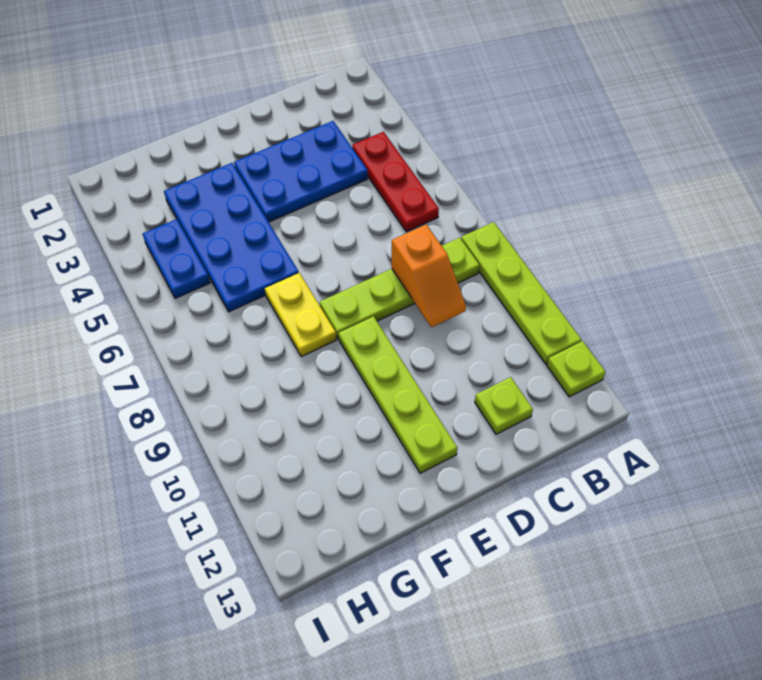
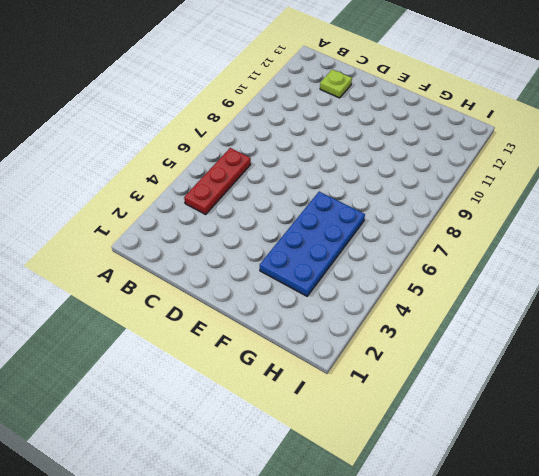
none -> lime plate A8:A11 level 1
none -> lime plate A12 level 1

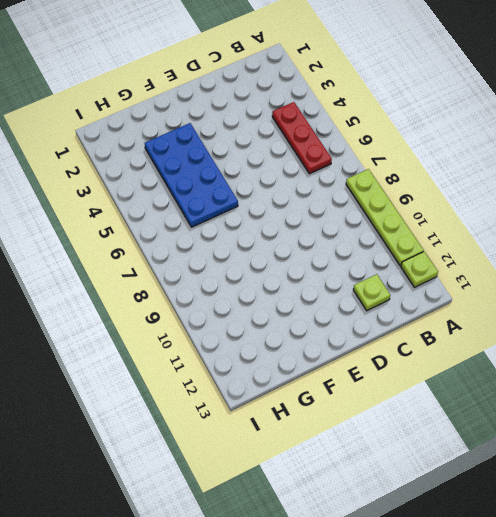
none -> lime plate B8:E8 level 1
none -> blue plate C3:E4 level 1

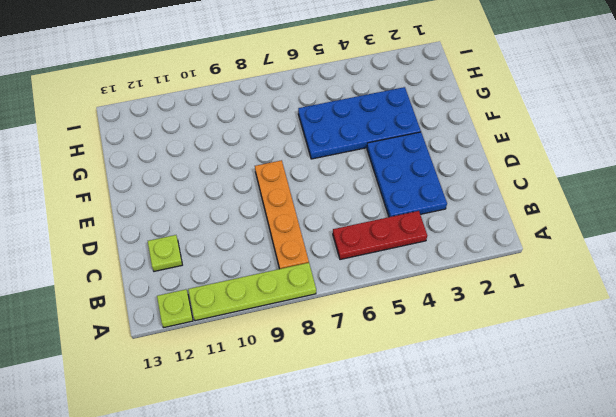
orange plate B8:E8 level 1 -> lime plate B8:E8 level 1
none -> lime plate E9:E12 level 1
none -> yellow plate F7:F8 level 1

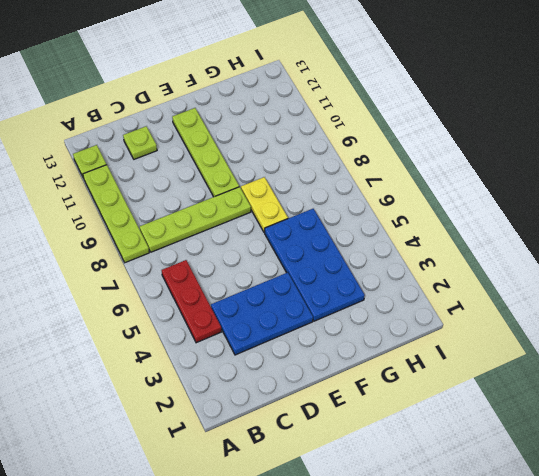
none -> blue plate H4:H5 level 1
none -> orange slope C8:C9 level 2 top 8

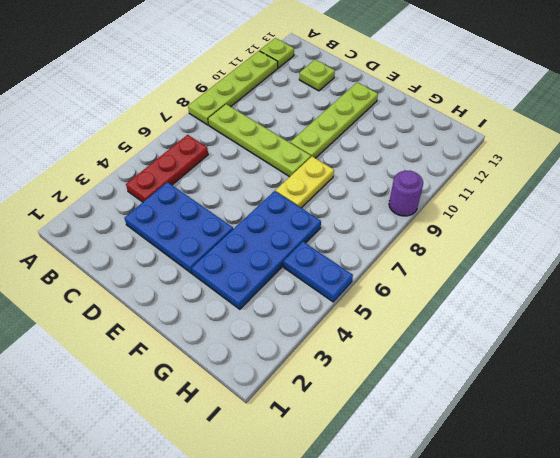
blue plate H5:I5 level 1 -> blue plate H4:H5 level 1
purple round brick I9 level 1 -> none
none -> orange slope C8:C9 level 2 top 8

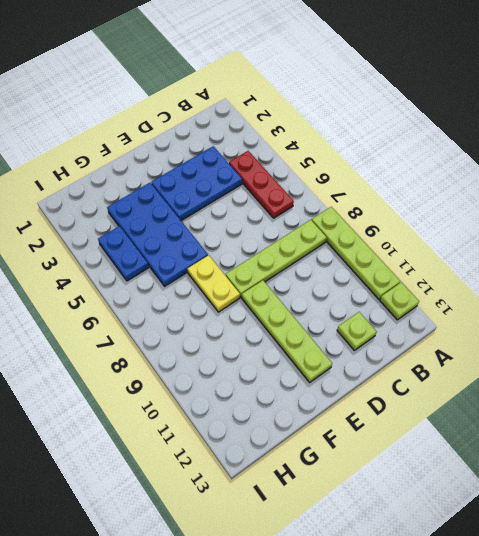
none -> orange slope C8:C9 level 2 top 8

